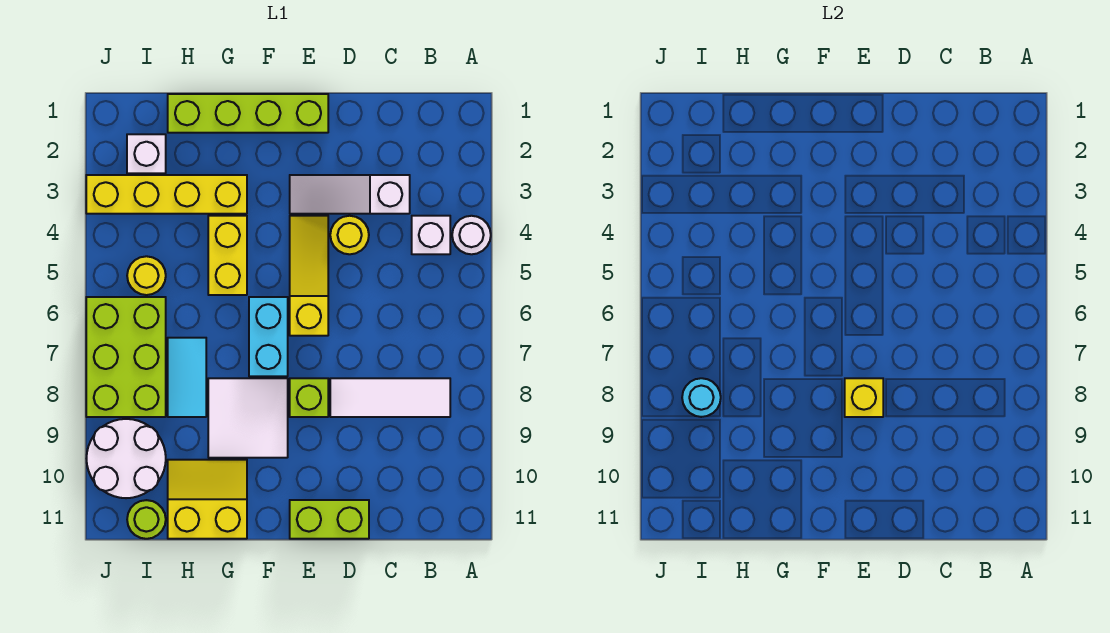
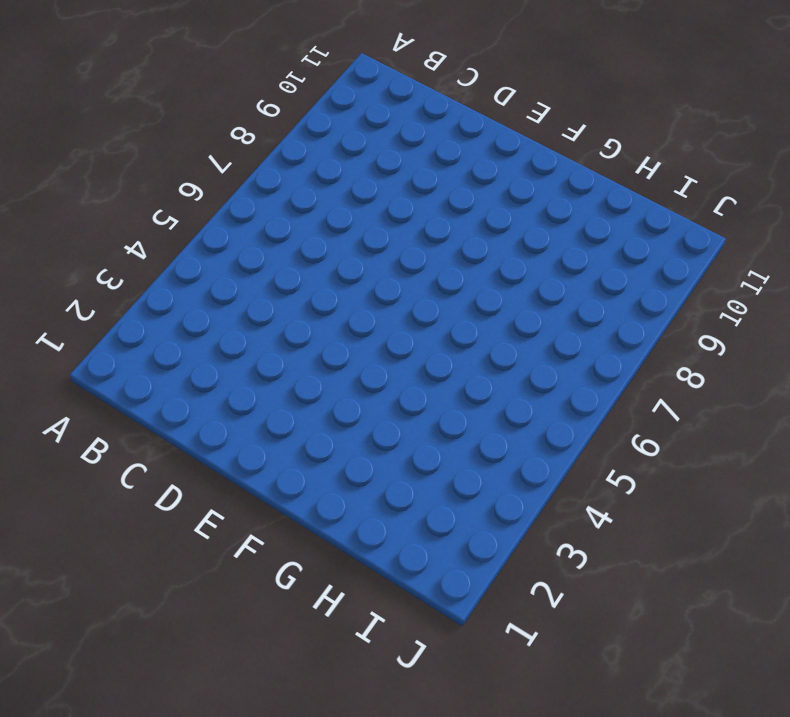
none -> white round brick A4 level 1
none -> white brick B4 level 1
none -> white tile B8:D8 level 1

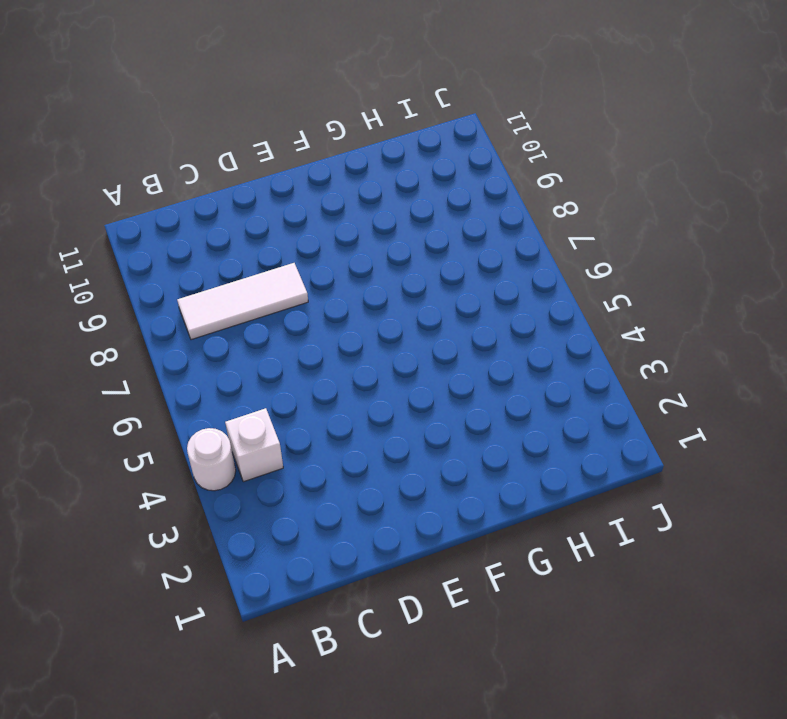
none -> white slope C3:E3 level 1 top C
none -> yellow round brick D4 level 1
none -> lime brick D11:E11 level 1

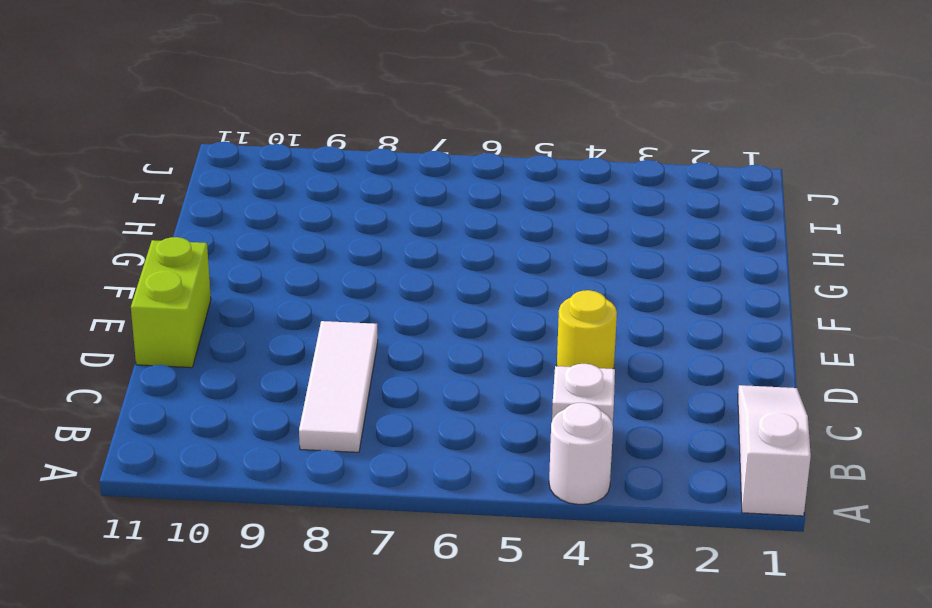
white slope A1:C1 level 1 top A -> white slope C3:E3 level 1 top C
none -> lime brick E1:H1 level 1
none -> yellow slope E4:E6 level 1 top 6
none -> lime brick E8 level 1

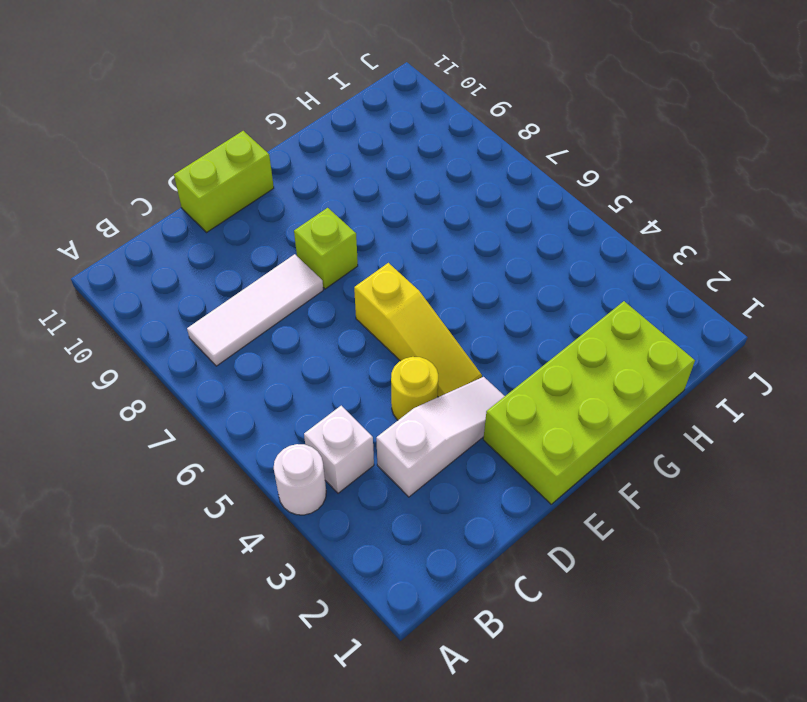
lime brick E1:H2 level 1 -> lime brick E1:H1 level 1
none -> cyan brick F6:F7 level 1
none -> white tile F8:G9 level 1
none -> yellow brick G3:J3 level 1

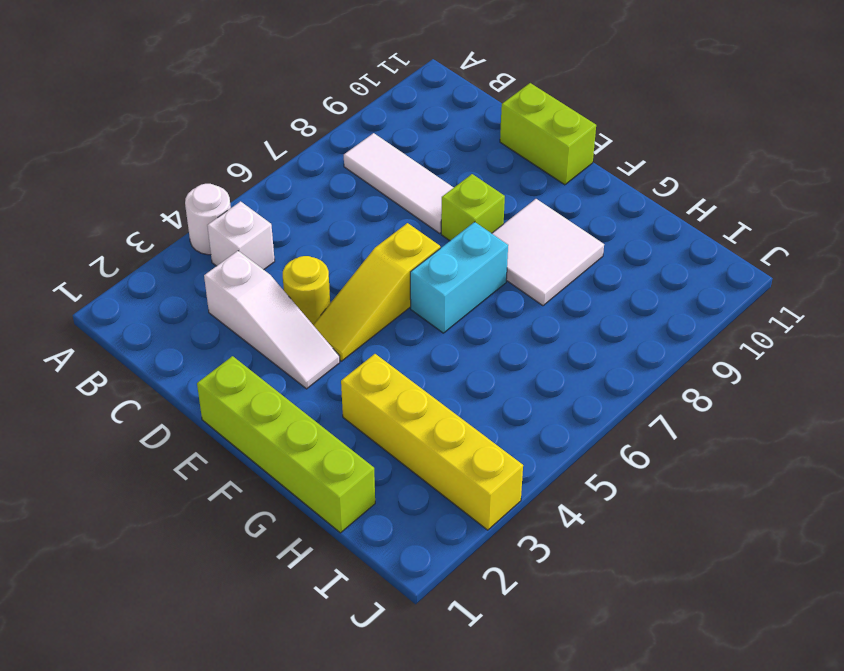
none -> yellow brick G4:G5 level 1
none -> yellow slope G10:H11 level 1 top 11
none -> cyan tile H7:H8 level 1

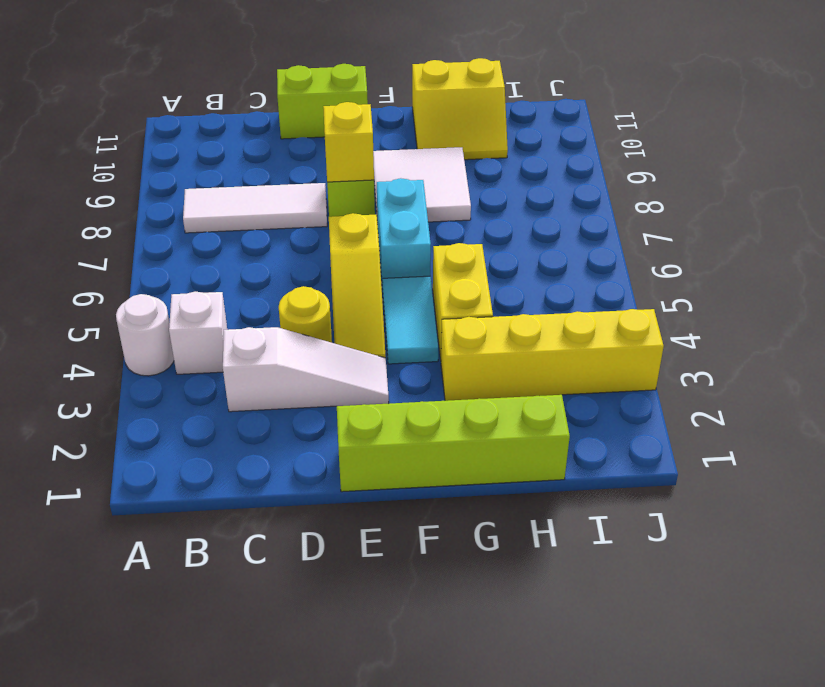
cyan tile F4:F5 level 1 -> cyan tile H7:H8 level 1
none -> white brick I2 level 1
none -> yellow round brick I5 level 1
none -> lime brick I6:J8 level 1

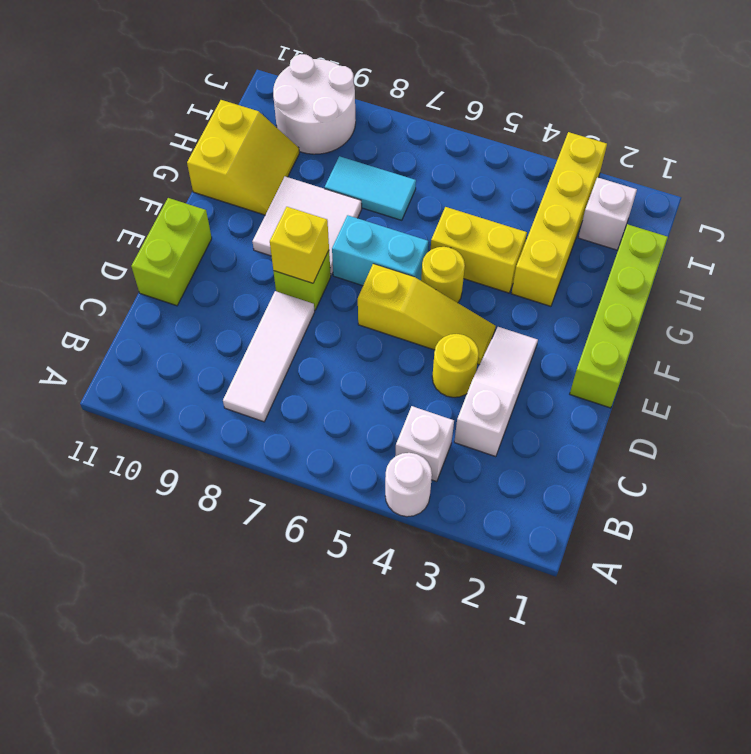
yellow round brick F5 level 1 -> yellow round brick I5 level 1
none -> lime brick I6:J8 level 1
none -> lime round brick I11 level 1
none -> cyan round brick I8 level 2

